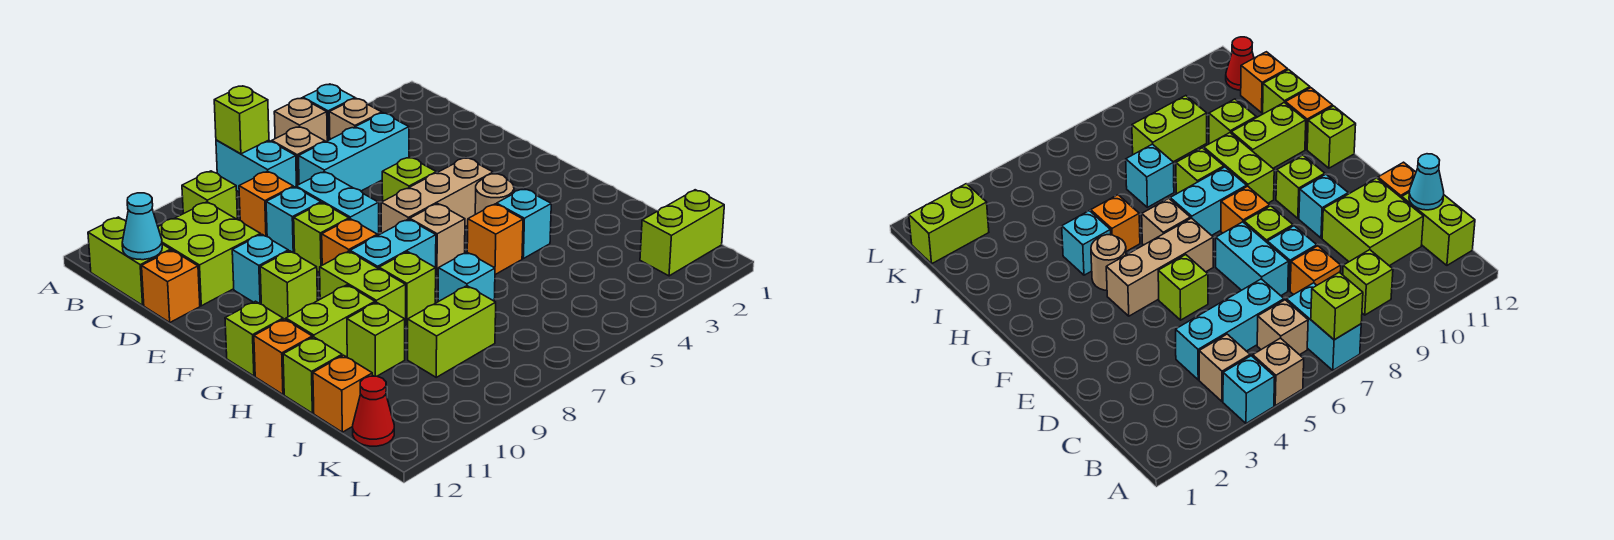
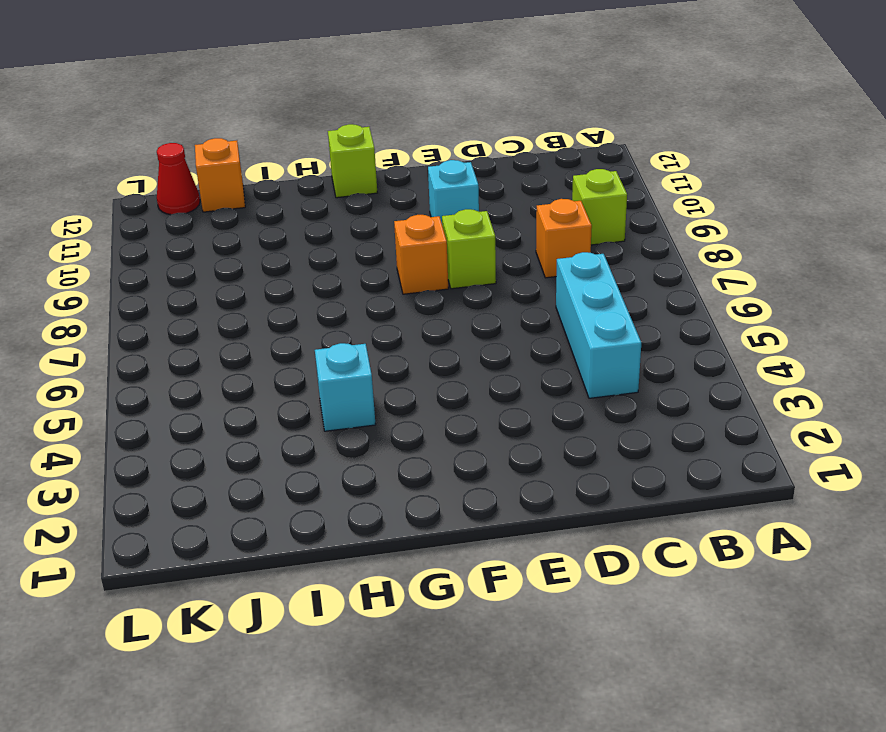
none -> cyan brick A4 level 1
none -> tan brick A5 level 1
none -> cyan brick A7:B7 level 1
none -> tan brick B4 level 1

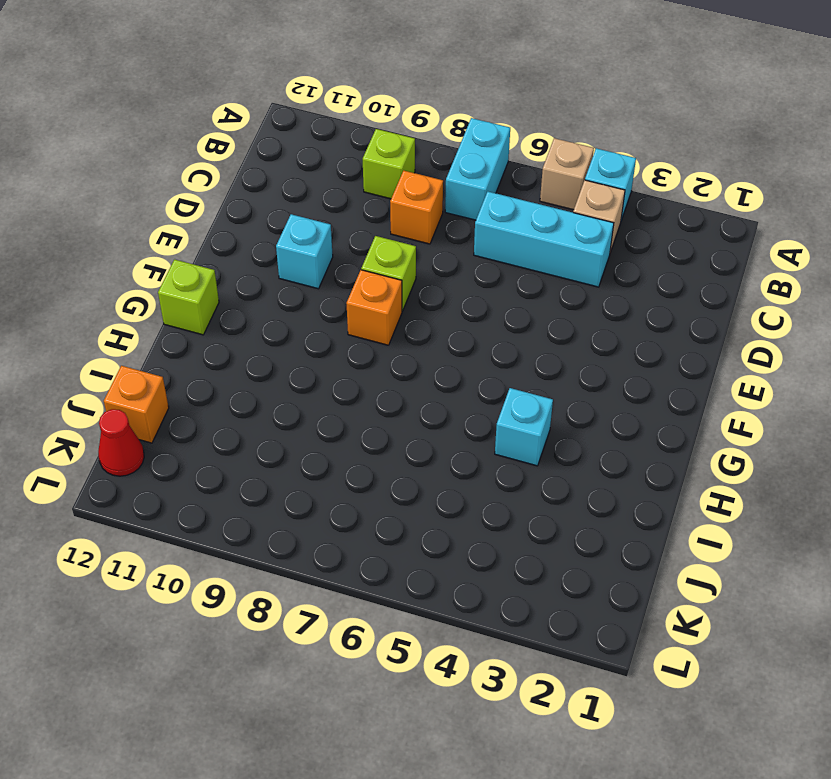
none -> tan brick B6 level 1
none -> lime brick B12:C12 level 1
none -> lime brick C10:D11 level 1
none -> cyan brick D7:E7 level 1

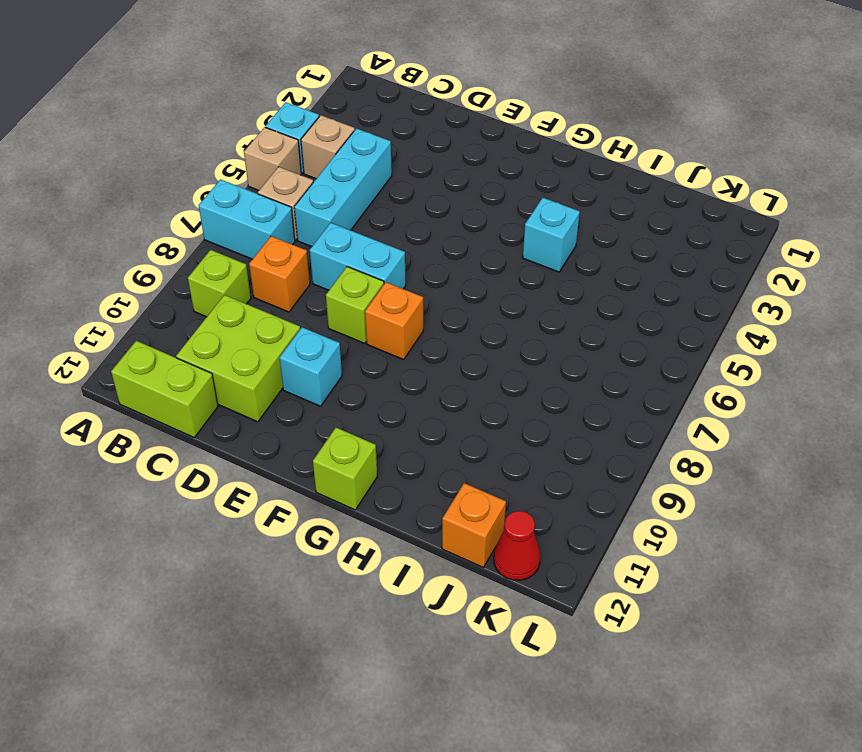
none -> cyan brick D8 level 1
none -> orange brick D12 level 1
none -> lime brick E5 level 1
none -> tan brick F4:F6 level 1

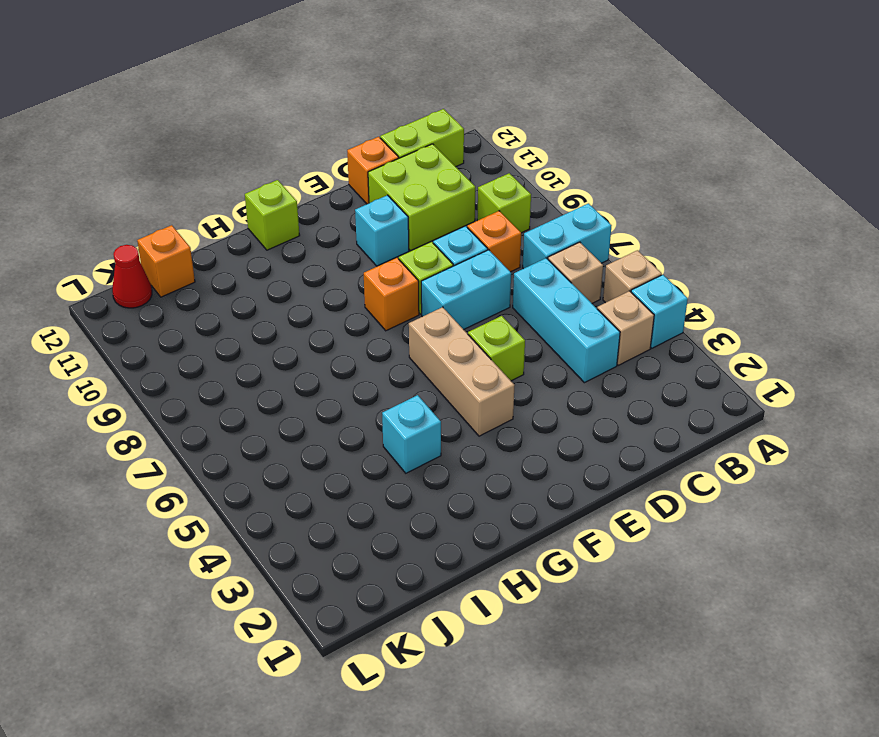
none -> lime brick F10 level 1
none -> tan round brick G4 level 1
none -> tan brick G6 level 1
none -> cyan brick G7:G8 level 1

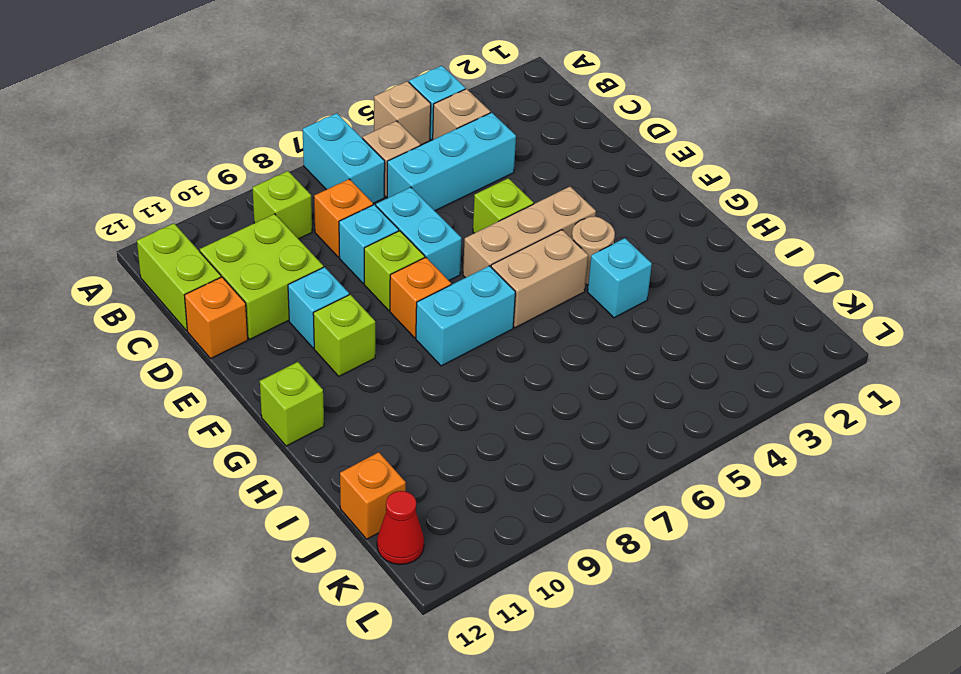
tan brick G5:G6 level 1 -> tan brick G6 level 1
none -> lime brick G9:H9 level 1
none -> orange brick H5 level 1
none -> lime brick H8 level 1
none -> lime brick H10:H11 level 1

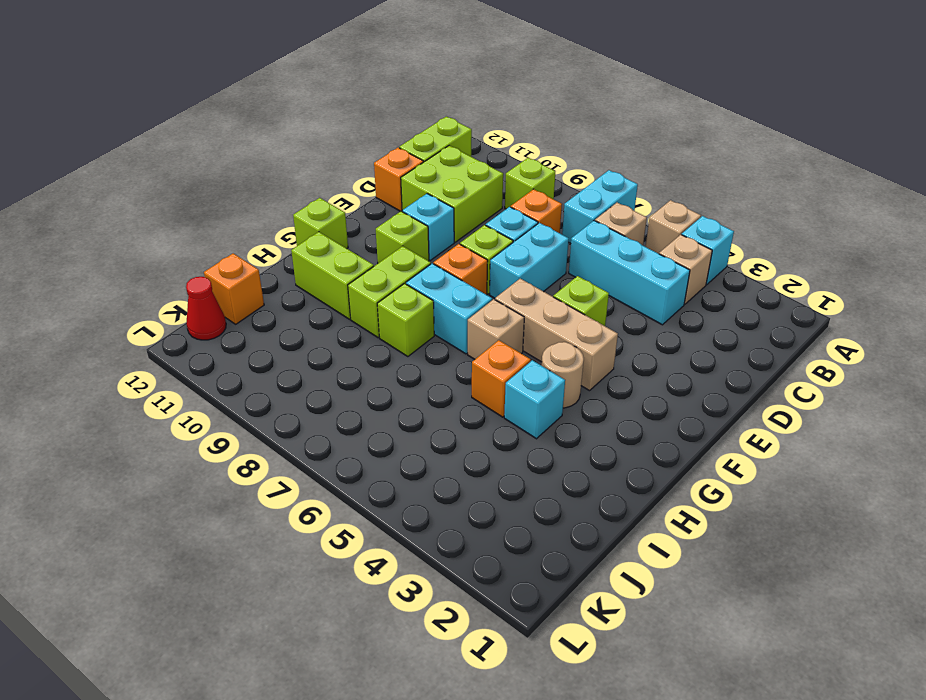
none -> orange brick H12 level 1
none -> cyan brick I7 level 1
none -> lime brick I10 level 1
none -> lime brick I12 level 1

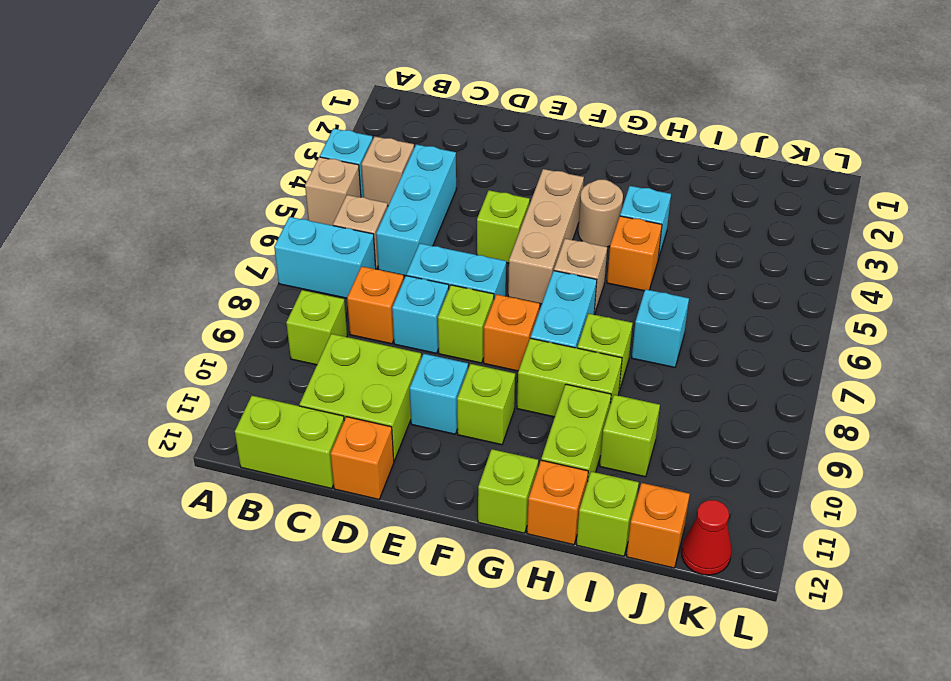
none -> lime brick J8:J9 level 1
none -> lime brick K1:K2 level 1
none -> lime brick A7 level 2
none -> cyan cone C12 level 2

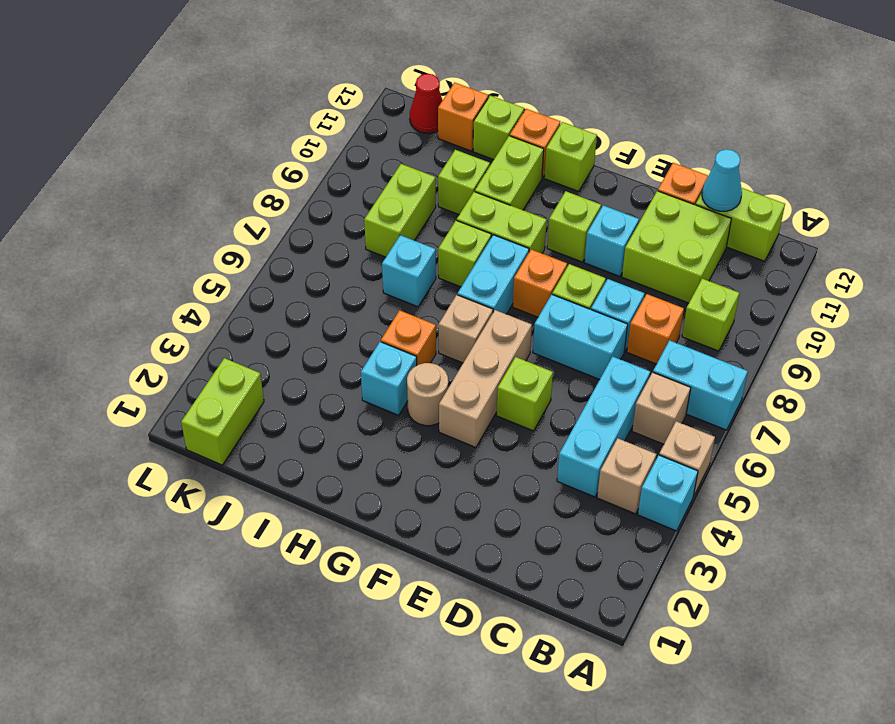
none -> lime brick A7 level 2

